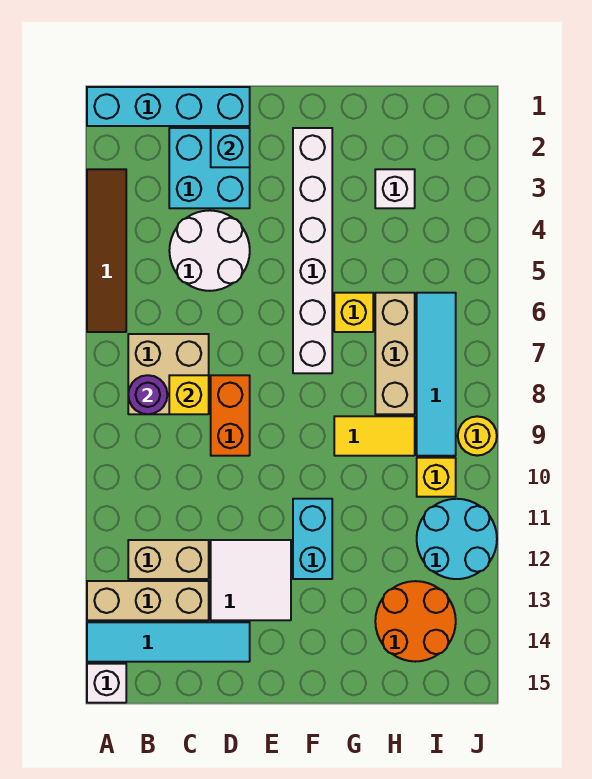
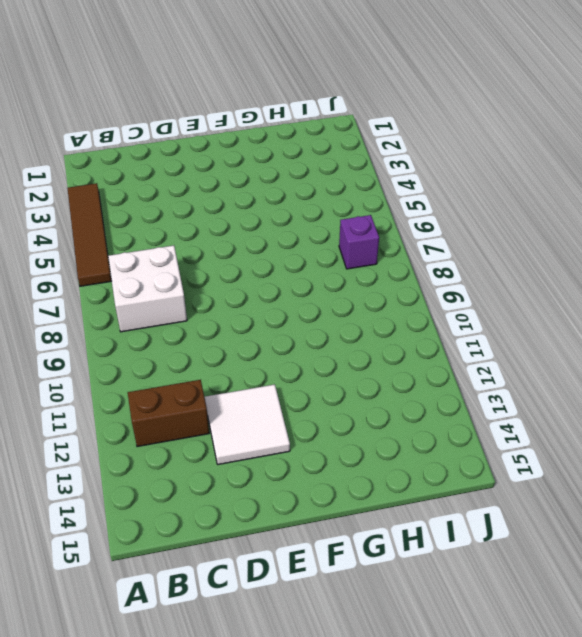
white brick B7:C8 level 1 -> tan brick B7:C8 level 1
brown brick B12:C12 level 1 -> tan brick B12:C12 level 1
purple brick I7 level 1 -> cyan tile I6:I9 level 1
none -> cyan brick A1:D1 level 1
none -> tan brick A13:C13 level 1
none -> cyan tile A14:D14 level 1

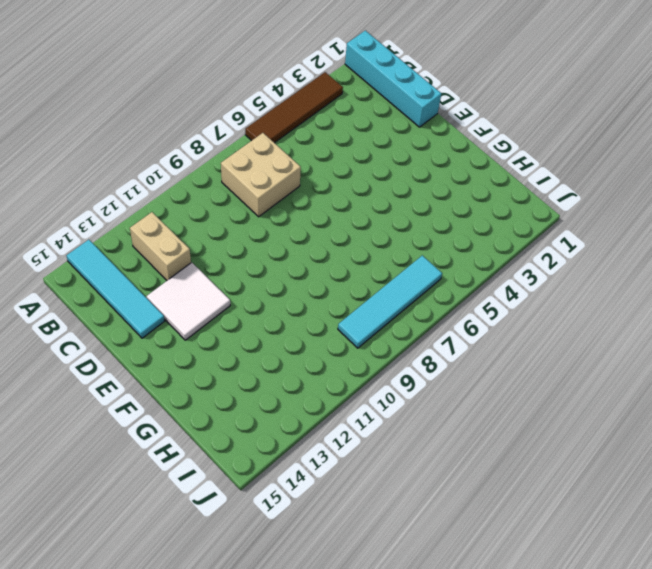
none -> tan brick A13:C13 level 1
none -> white brick A15 level 1
none -> cyan brick C2:D3 level 1

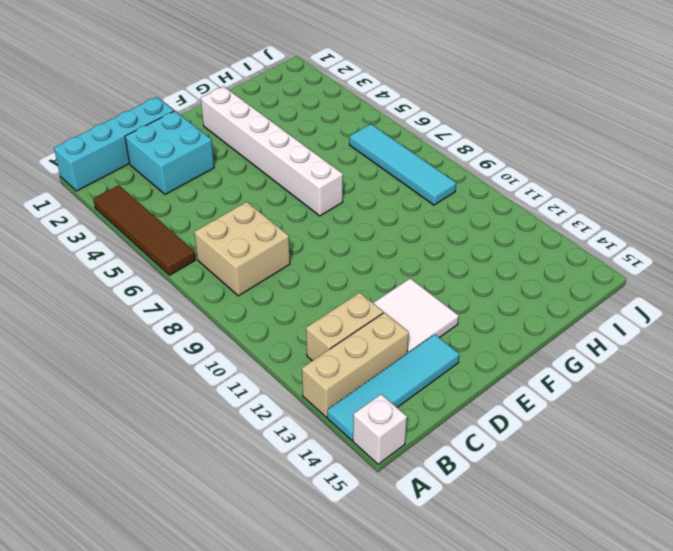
none -> white round brick C4:D5 level 1
none -> orange brick D8:D9 level 1
none -> cyan brick F11:F12 level 1

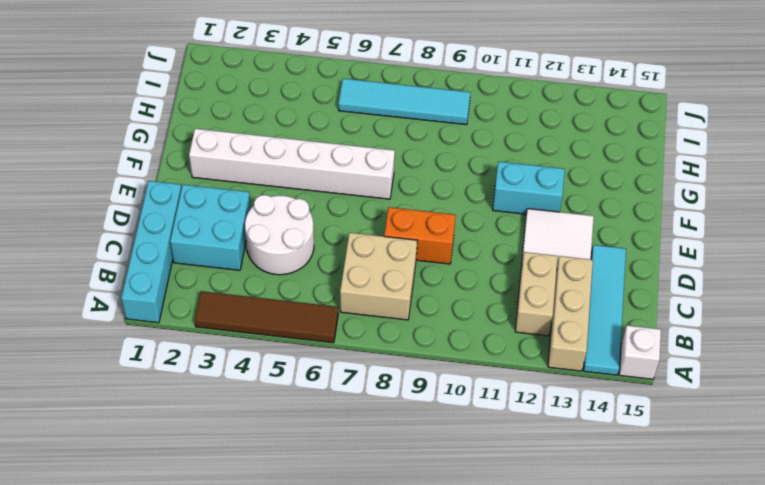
none -> yellow brick G6 level 1
none -> yellow tile G9:H9 level 1
none -> white brick H3 level 1

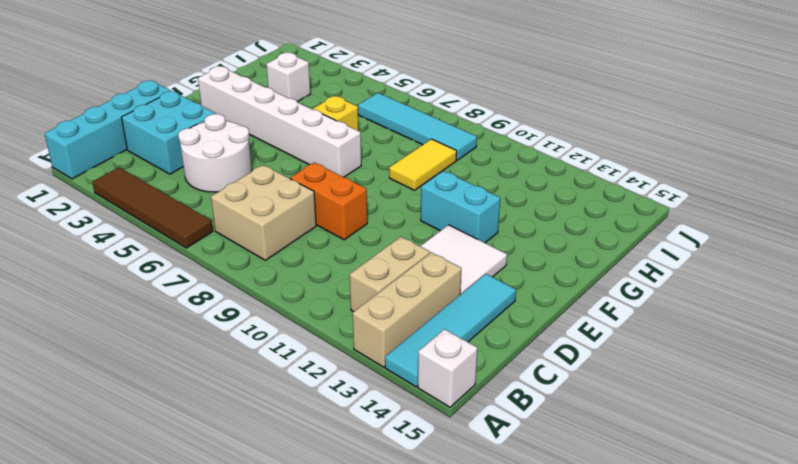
none -> tan brick H6:H8 level 1
none -> orange round brick H13:I14 level 1
none -> yellow brick I10 level 1

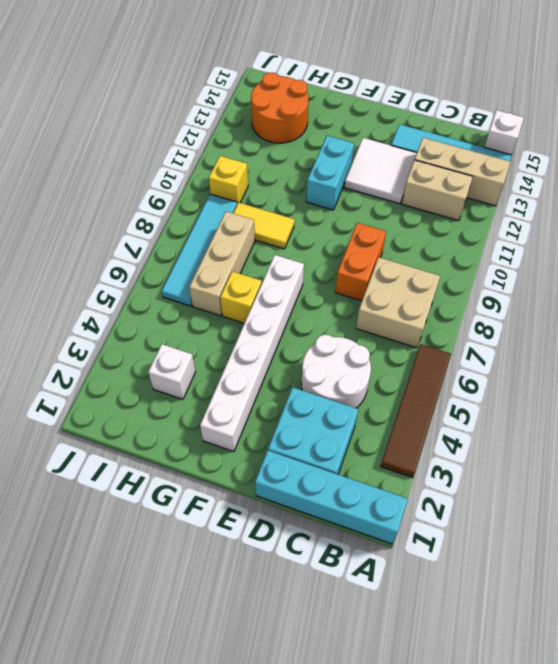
none -> cyan round brick I11:J12 level 1
none -> yellow round brick J9 level 1
none -> purple round brick B8 level 2

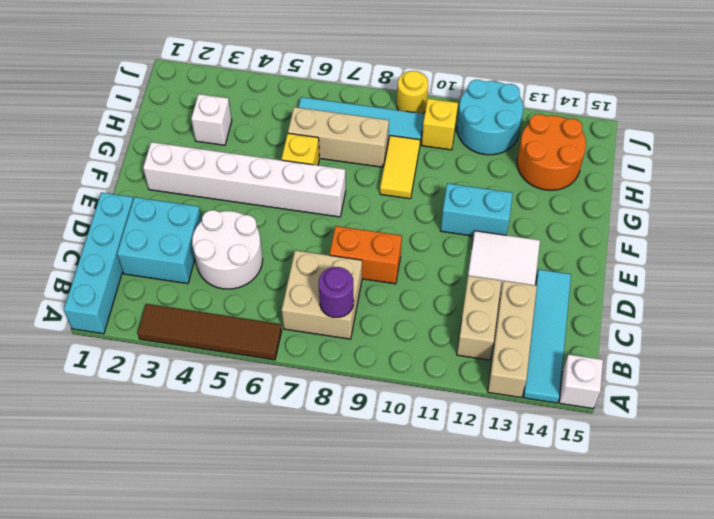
none -> yellow brick C8 level 2
none -> cyan brick D2 level 2

